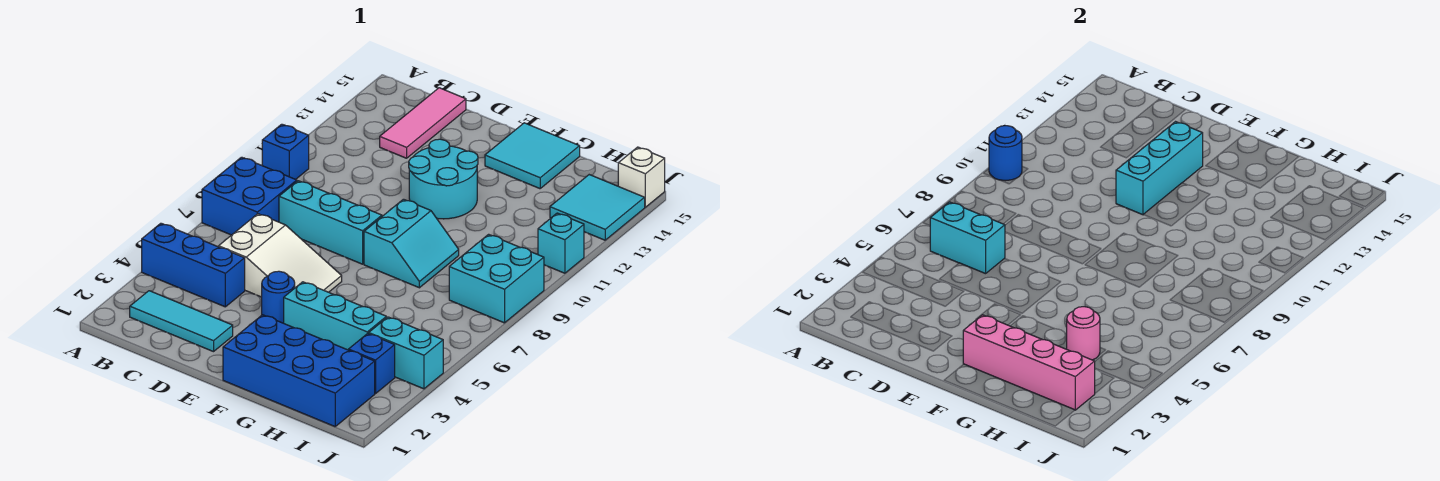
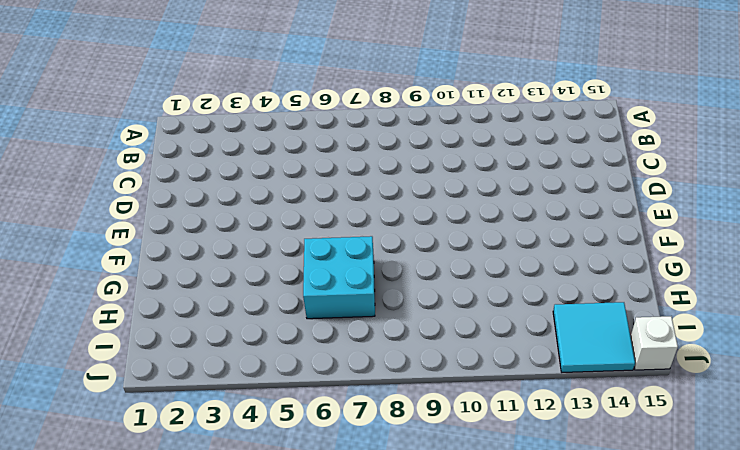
cyan brick G6:H7 level 1 -> cyan brick I8:J9 level 1
none -> blue brick A4:C4 level 1
none -> blue brick A7:B8 level 1
none -> blue brick A10 level 1

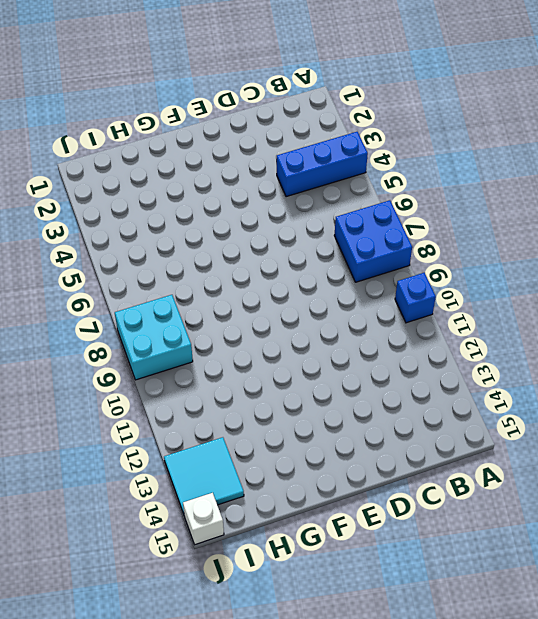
none -> cyan tile B2:D2 level 1
none -> white slope C5:E6 level 1 top C
none -> cyan brick C8:E8 level 1

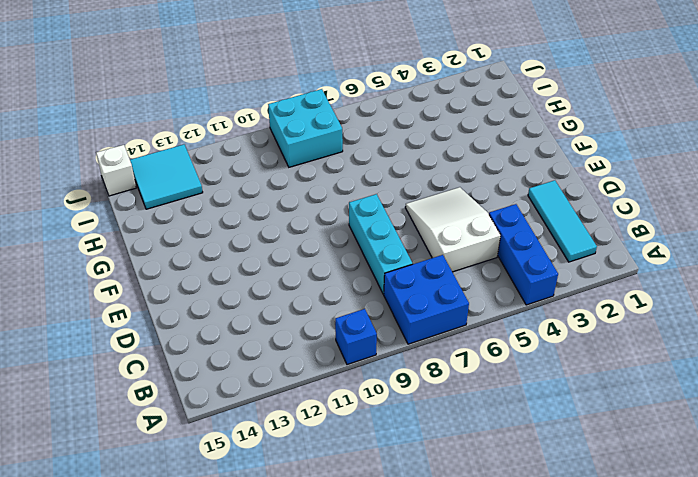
none -> pink tile C13:C15 level 1
none -> blue round brick E4 level 1
none -> cyan round brick E11:F12 level 1

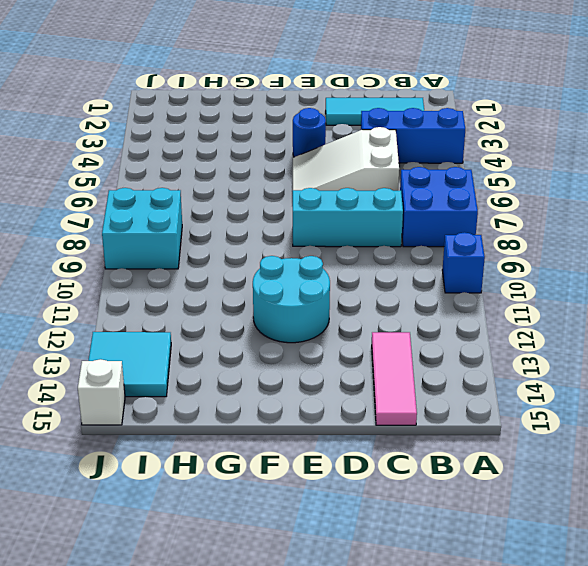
none -> blue brick F1:I2 level 1
none -> cyan brick F4:H4 level 1
none -> cyan slope F8:G9 level 1 top F

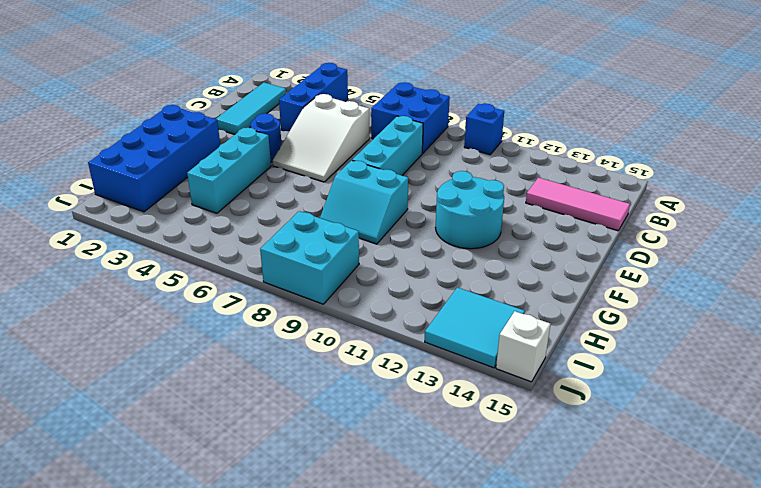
none -> cyan tile F14:G15 level 1
none -> blue brick I3 level 1
none -> cyan brick I4:J4 level 1

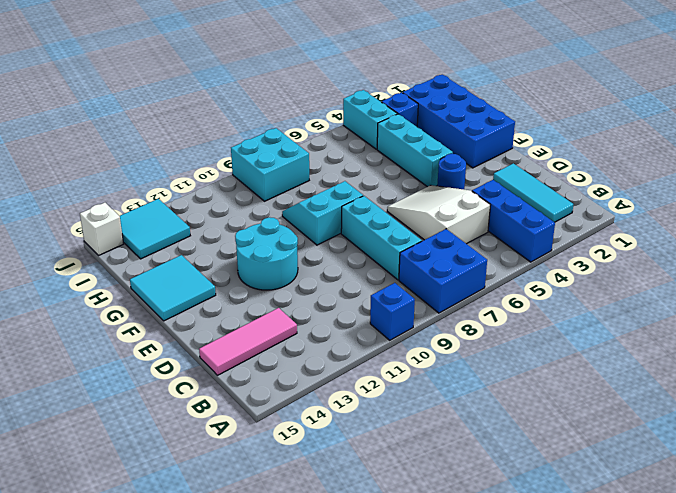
none -> cyan brick J11 level 1
none -> blue round brick A10 level 2
none -> cyan brick B6:C6 level 2

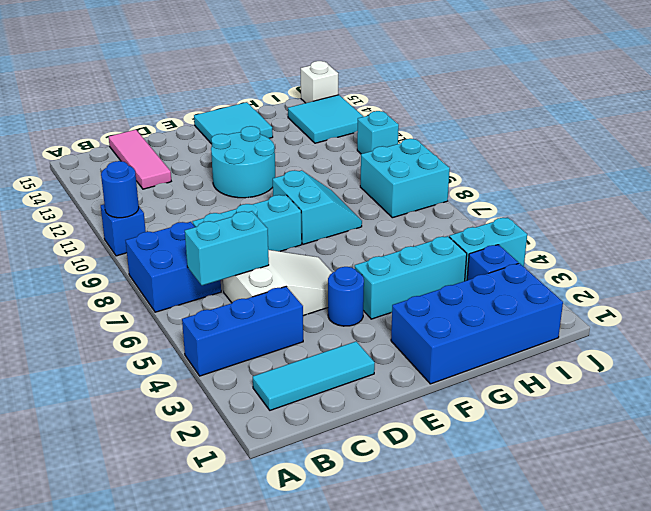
none -> cyan brick E11:E13 level 2
none -> pink brick F2:I2 level 2
none -> pink round brick H4 level 2

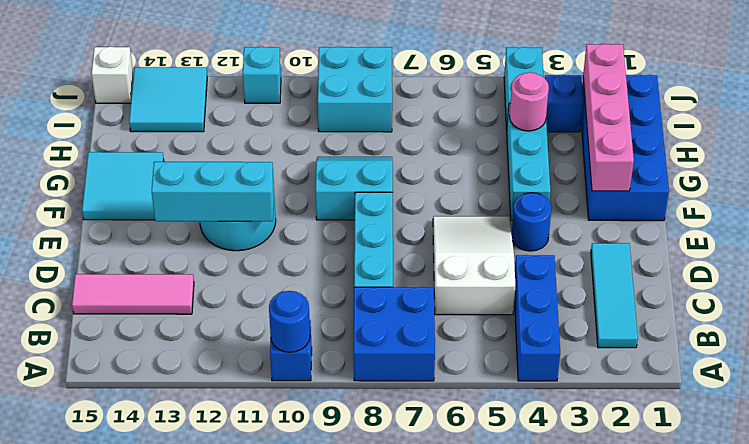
none -> cyan brick B6:C6 level 2

